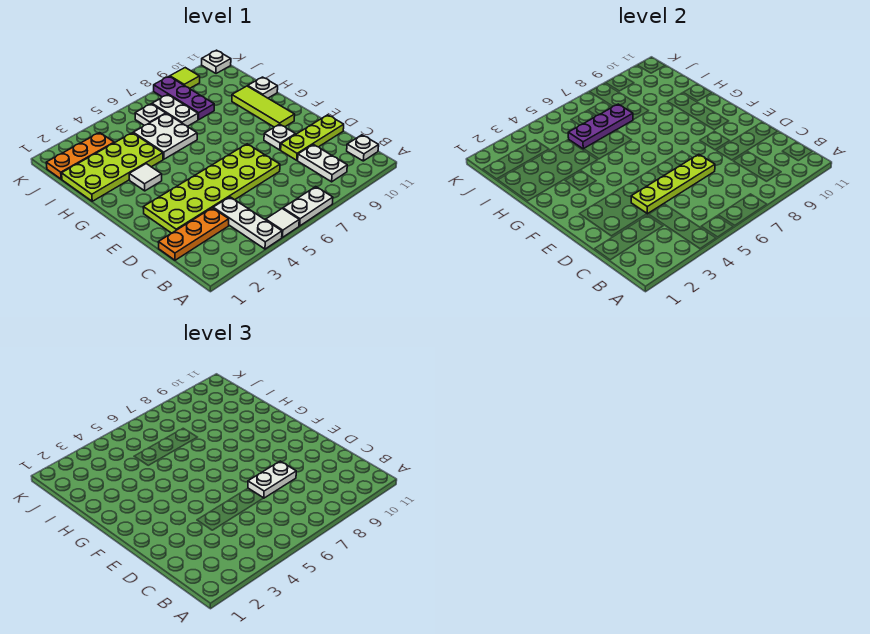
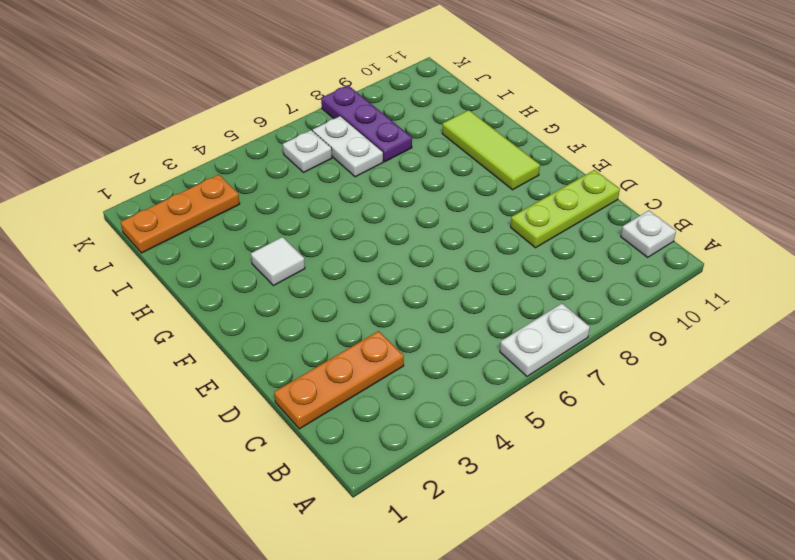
none -> white plate A4:C4 level 1
none -> white tile A5 level 1
none -> white plate B9:C9 level 1

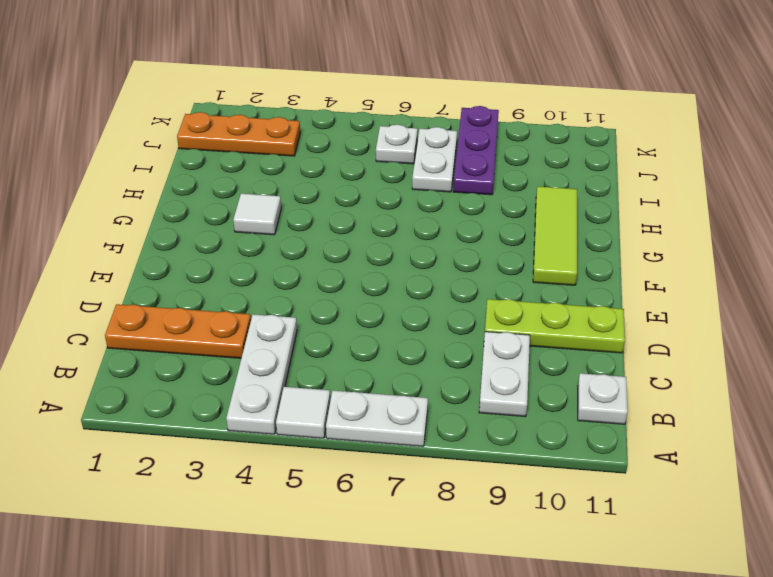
none -> lime plate D2:E7 level 1
none -> white plate E9 level 1
none -> lime plate H1:I4 level 1

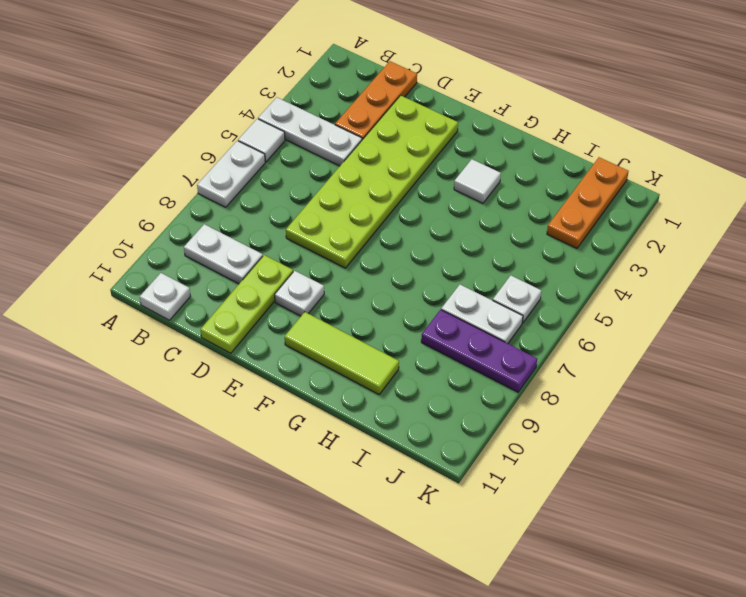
none -> lime plate H1:I4 level 1
none -> white plate H5:I6 level 1
none -> white plate H11 level 1

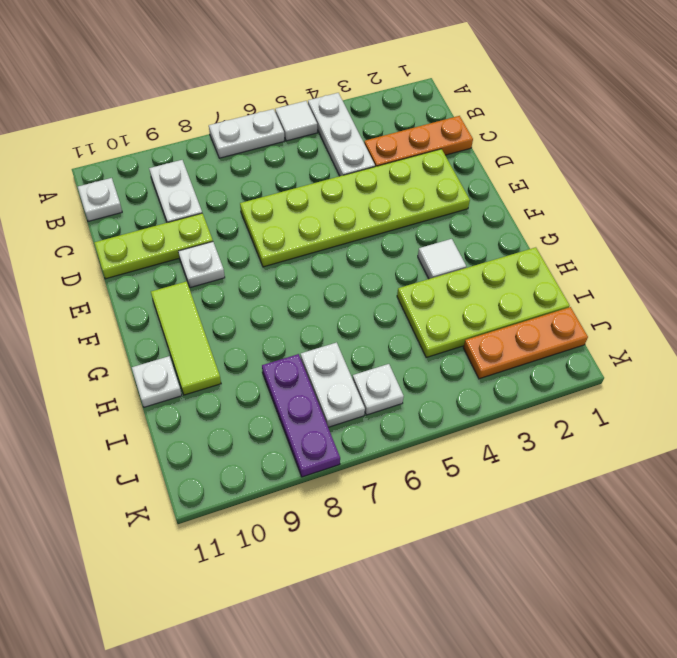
none -> white plate H5:I6 level 1
none -> lime tile K9 level 1
none -> white plate K11 level 1

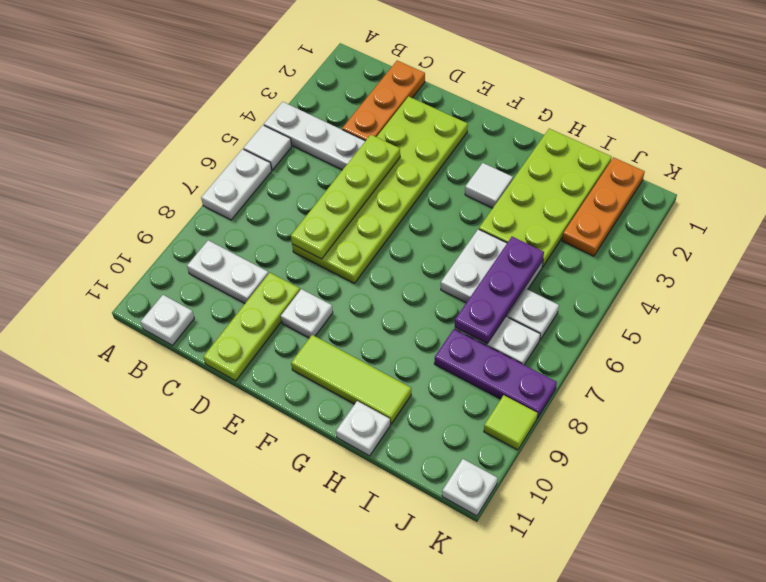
none -> white plate D7:D8 level 3

